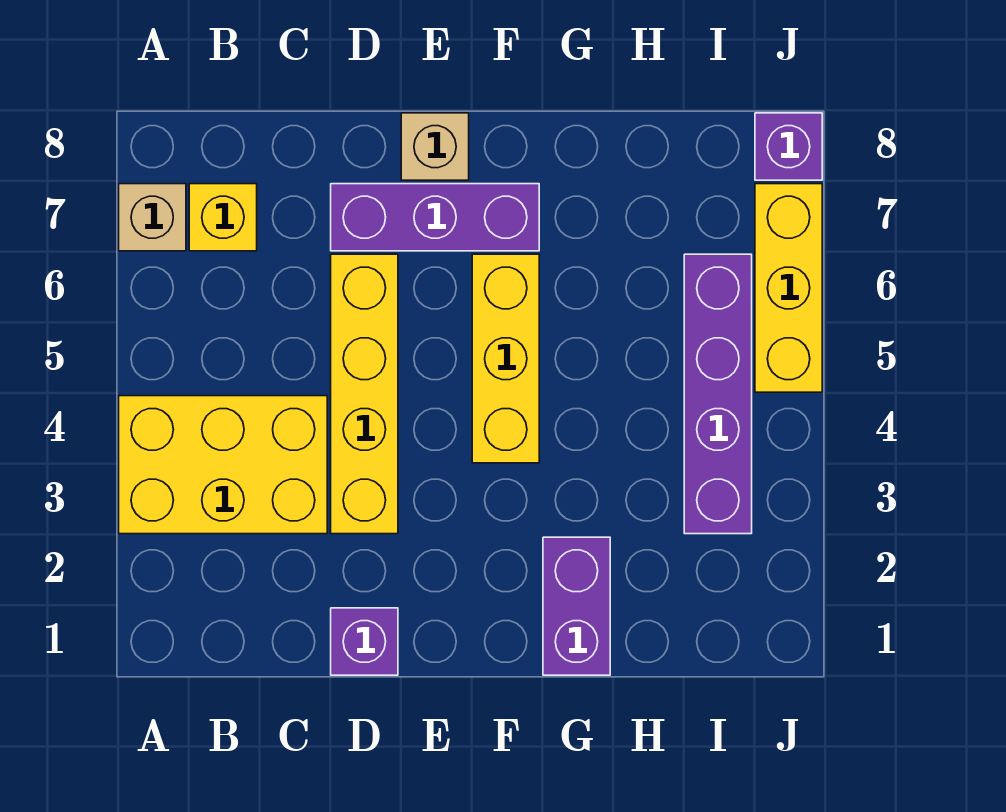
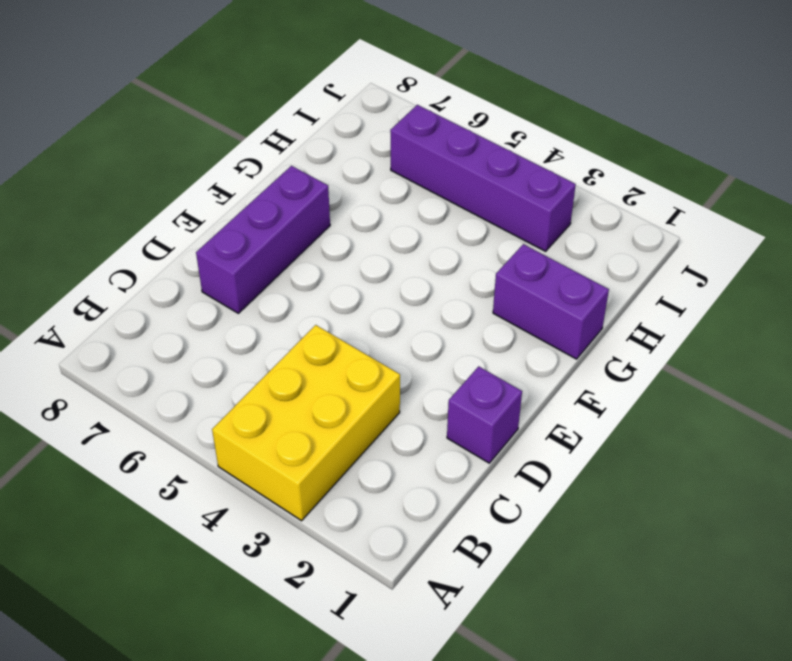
none -> tan brick A7 level 1
none -> yellow brick B7 level 1
none -> yellow brick D3:D6 level 1

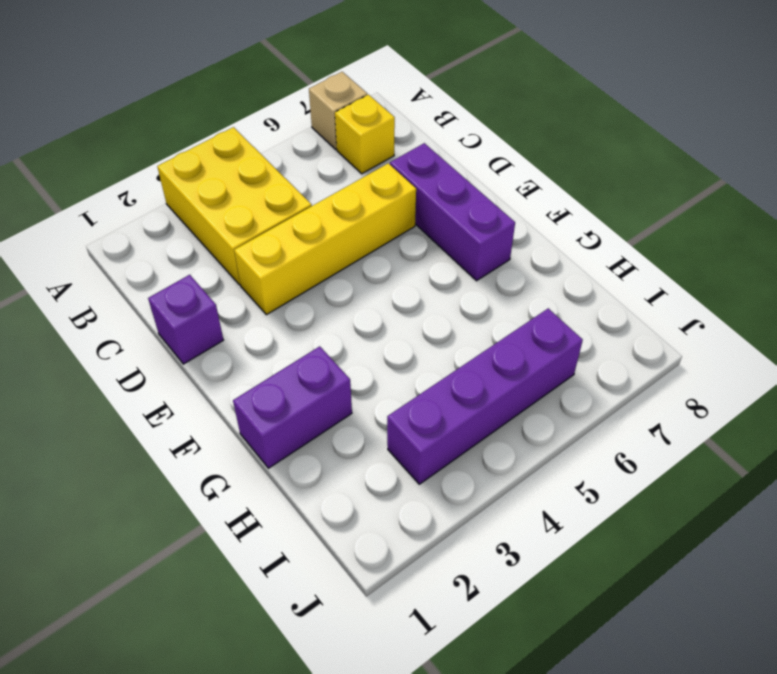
none -> tan brick E8 level 1
none -> yellow brick F4:F6 level 1
none -> yellow brick J5:J7 level 1

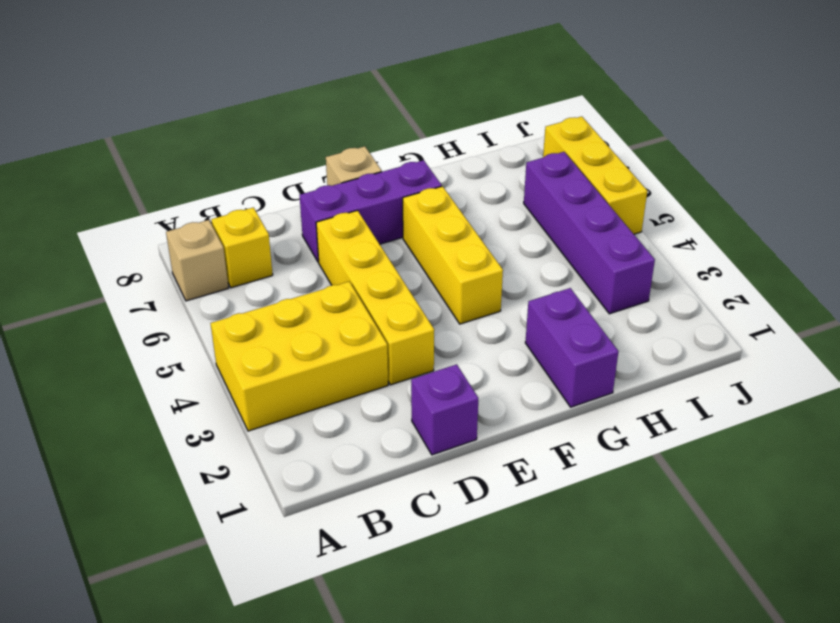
none -> purple brick J8 level 1

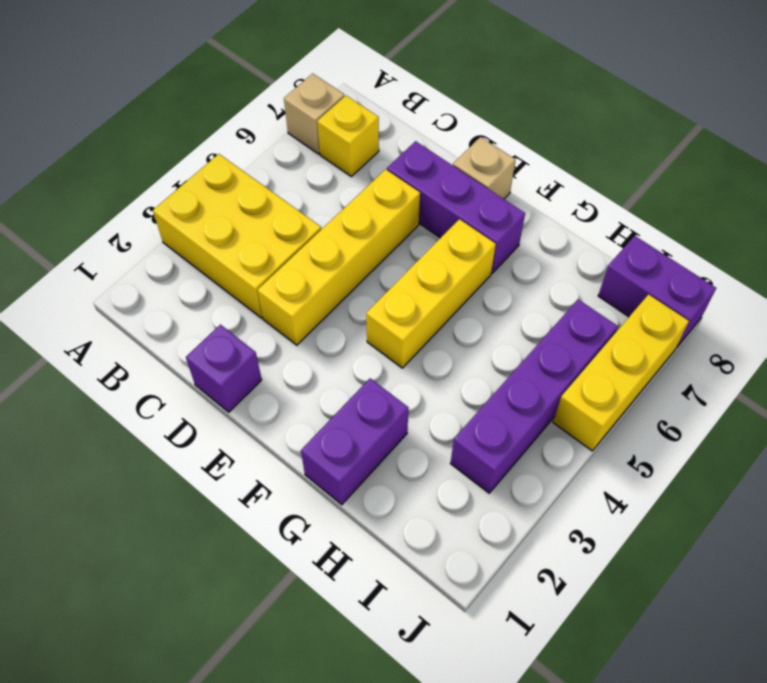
purple brick I8:J8 level 1 -> purple brick J8 level 1

